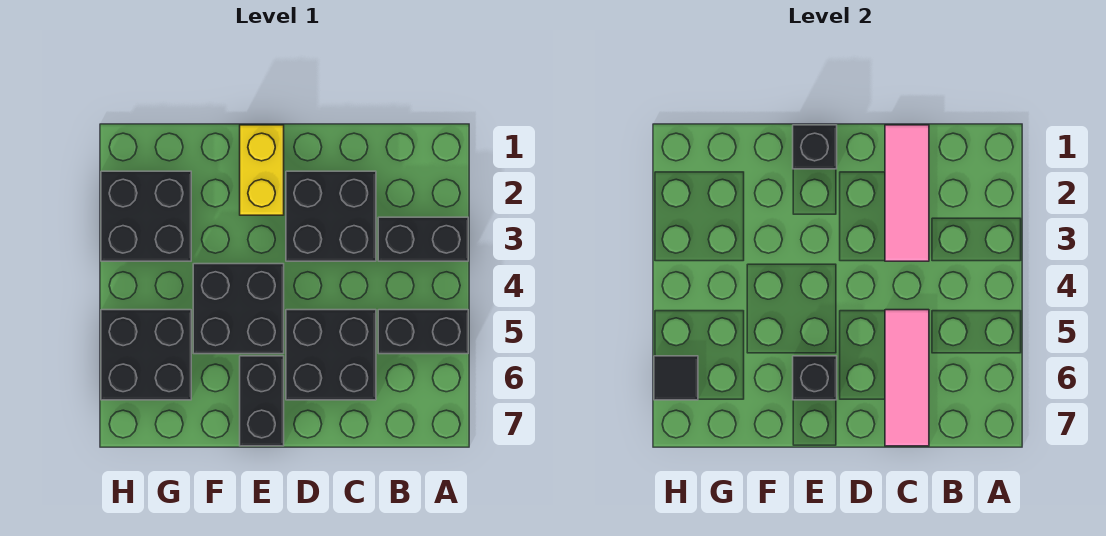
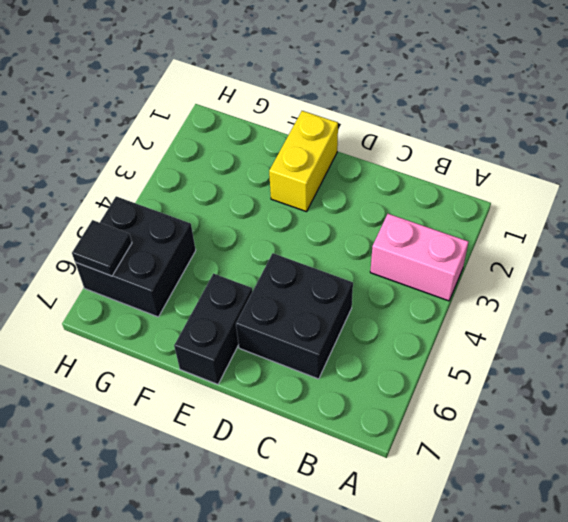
pink brick A3:B3 level 1 -> black brick A3:B3 level 1
none -> black brick A5:B5 level 1
none -> black brick C2:D3 level 1
none -> black brick E4:F5 level 1

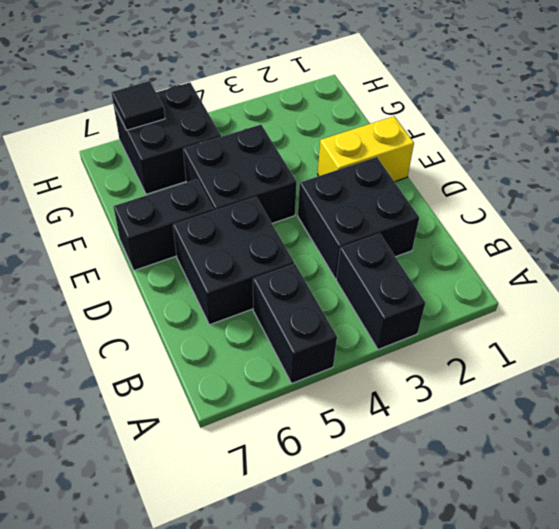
none -> black brick G2:H3 level 1
none -> pink tile C1:C3 level 2
none -> pink tile C5:C7 level 2

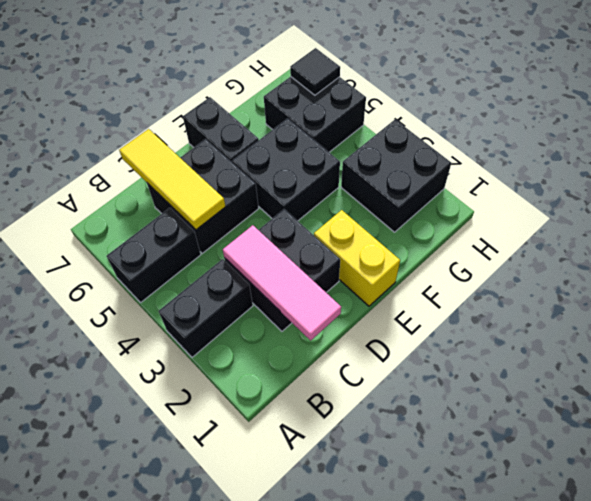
yellow tile C5:C7 level 2 -> pink tile C5:C7 level 2
none -> black brick E1 level 2
none -> black brick E6 level 2

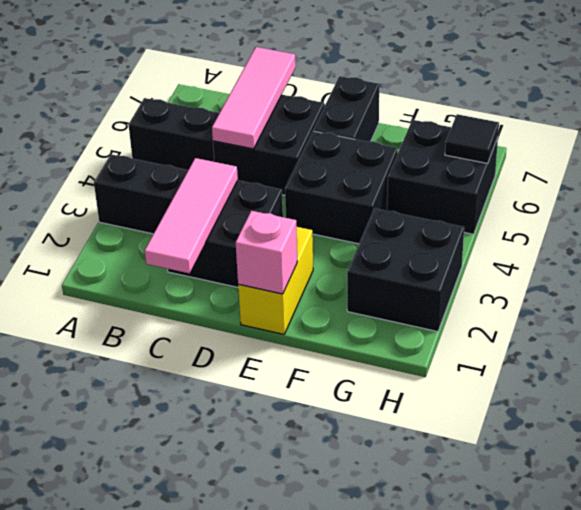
pink brick E1 level 2 -> black brick E1 level 2
none -> black brick E6 level 2

